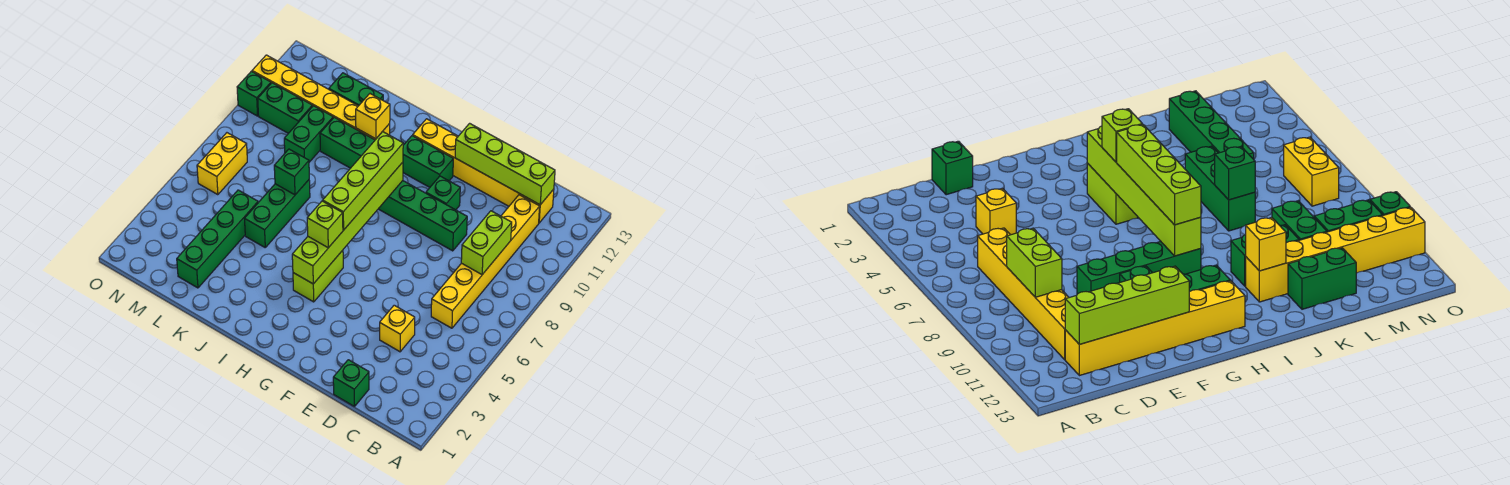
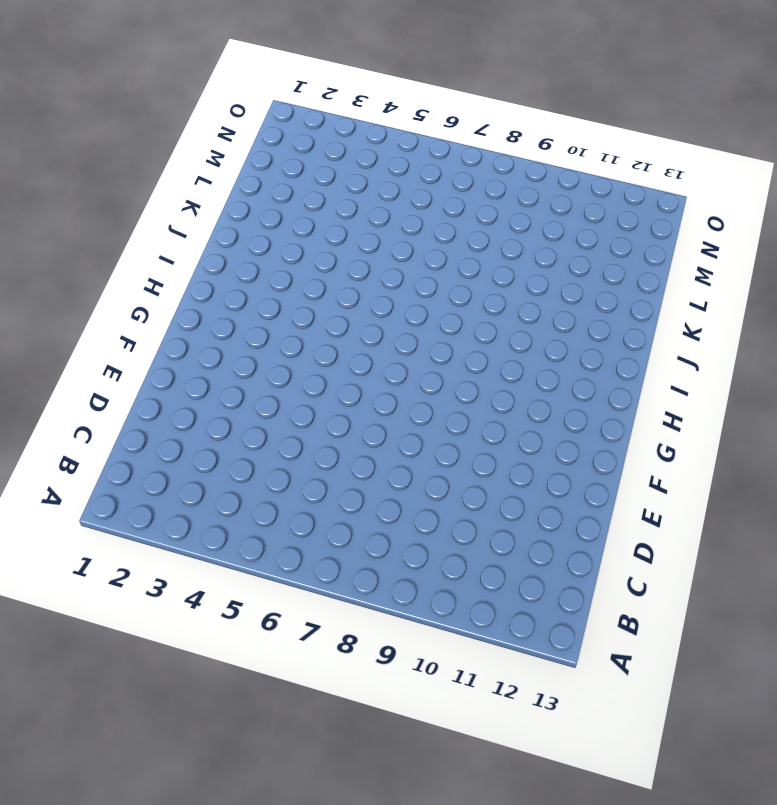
none -> yellow brick C6:C11 level 1
none -> yellow brick C12:H12 level 1
none -> green brick D1 level 1

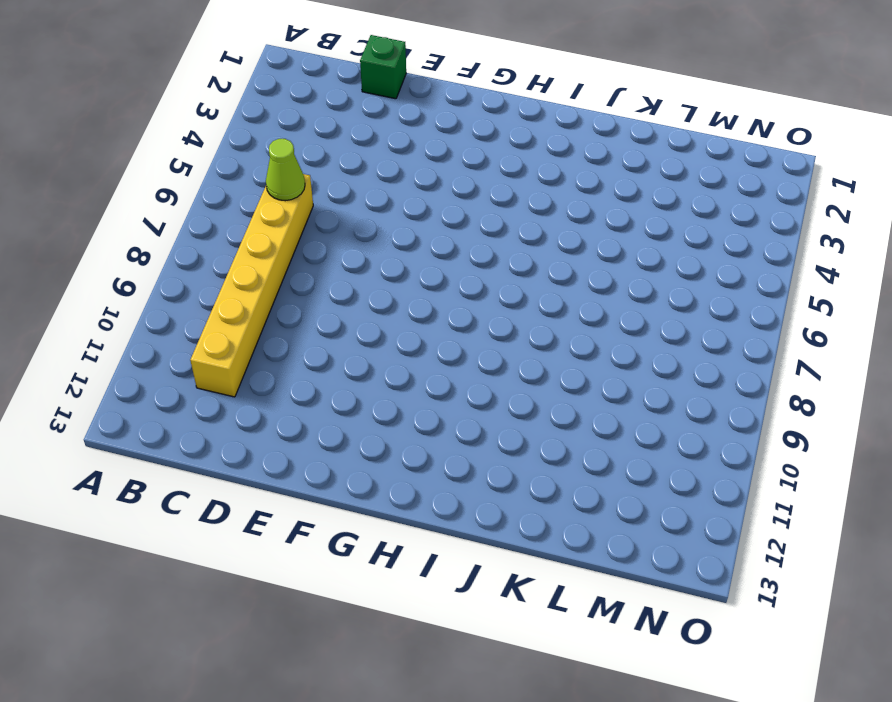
lime cone C6 level 2 -> none
none -> yellow brick C12:H12 level 1
none -> yellow brick D4 level 1
none -> green brick E9:H9 level 1

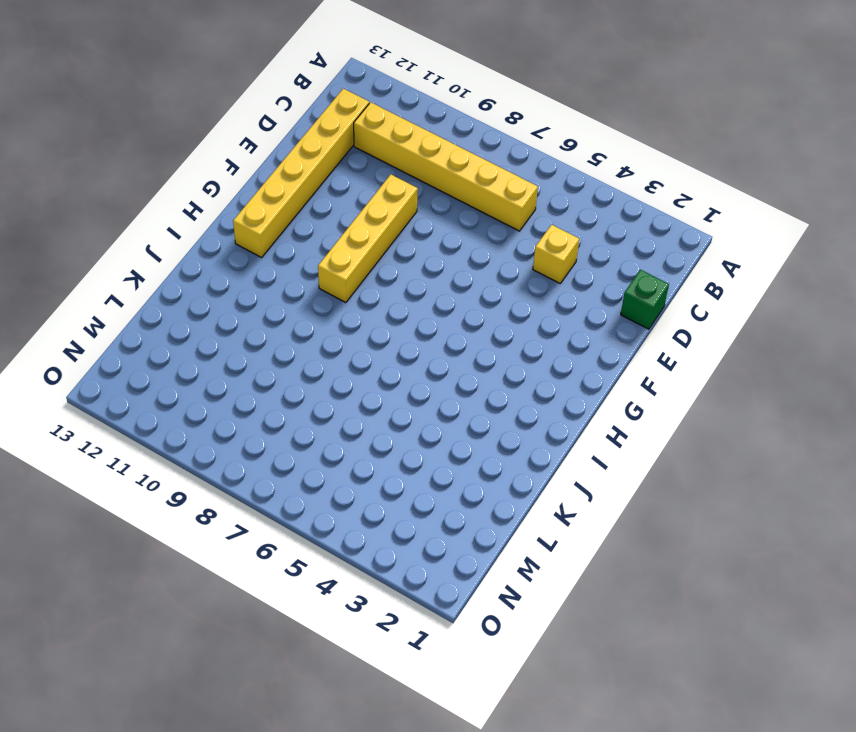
yellow brick E9:H9 level 1 -> green brick E9:H9 level 1
none -> green brick F10 level 1
none -> green brick G11:H11 level 1
none -> lime brick H4:H5 level 1

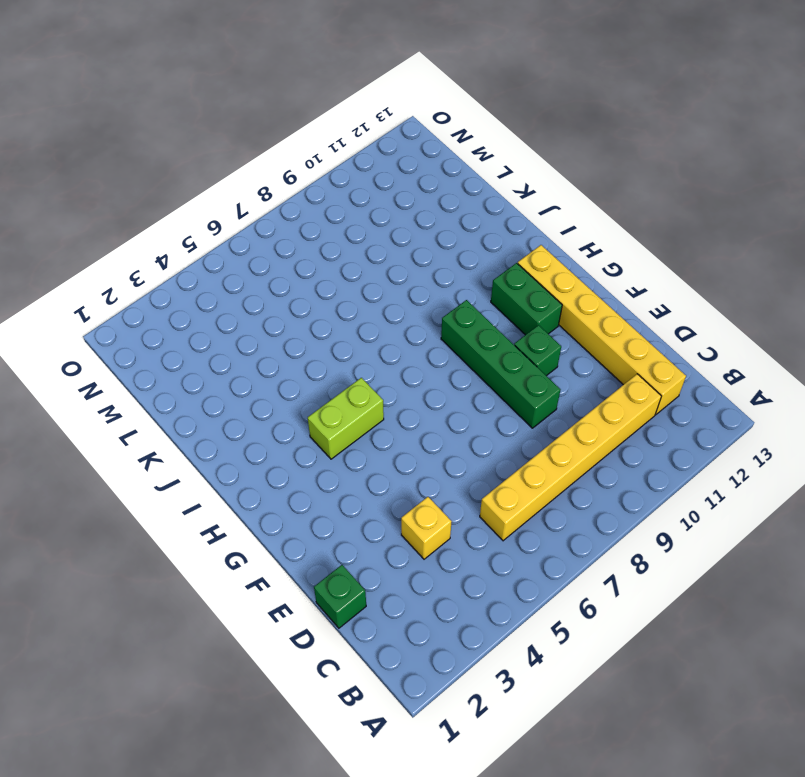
none -> green brick J10:K10 level 1
none -> yellow brick J11:O11 level 1
none -> green brick K5:K7 level 1

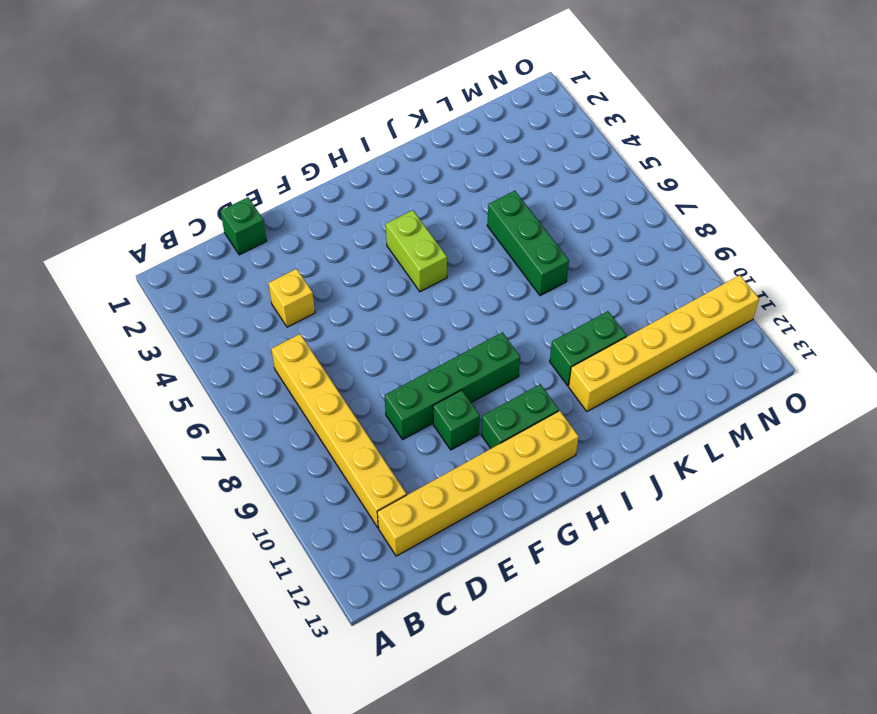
none -> green brick K12:L12 level 1
none -> green brick L2:L5 level 1
none -> green brick L9:L10 level 1

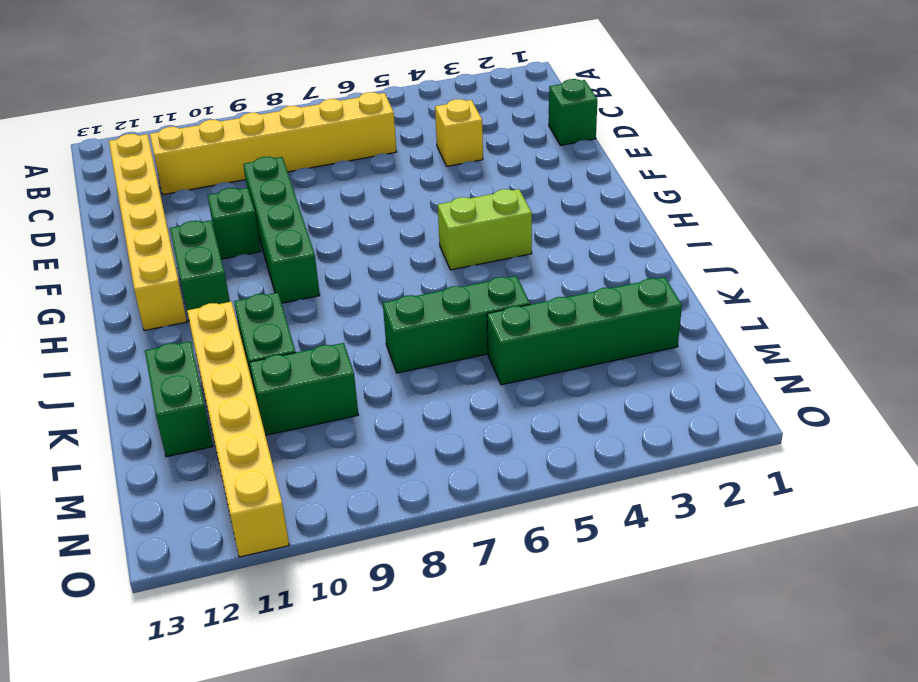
none -> green brick M10:N10 level 1
none -> yellow brick N6:N7 level 1
none -> green brick O10 level 1

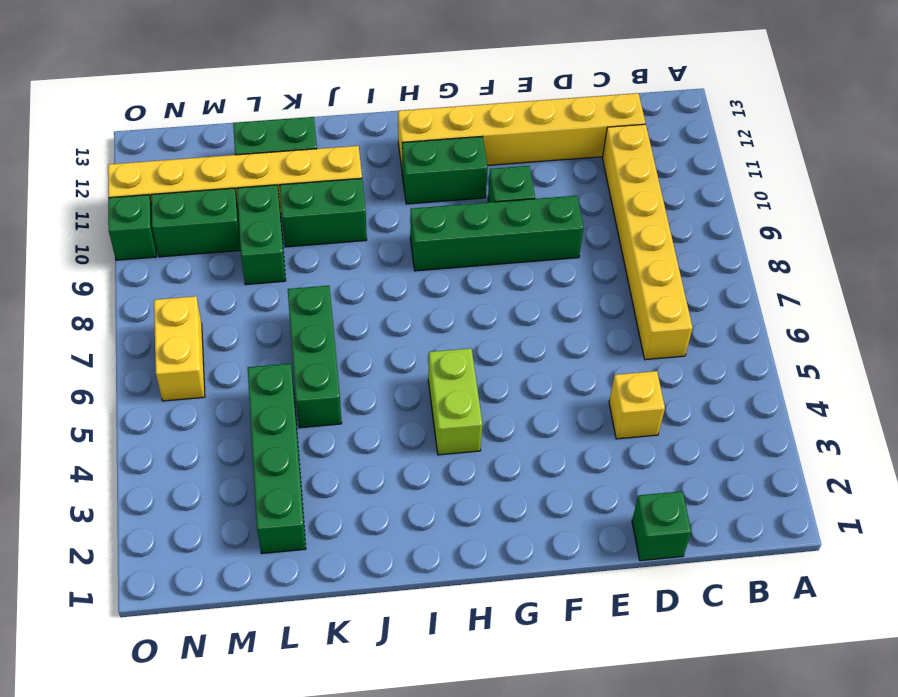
none -> lime brick C8:C9 level 2
none -> lime brick C12:F12 level 2
none -> lime brick H4:H9 level 2

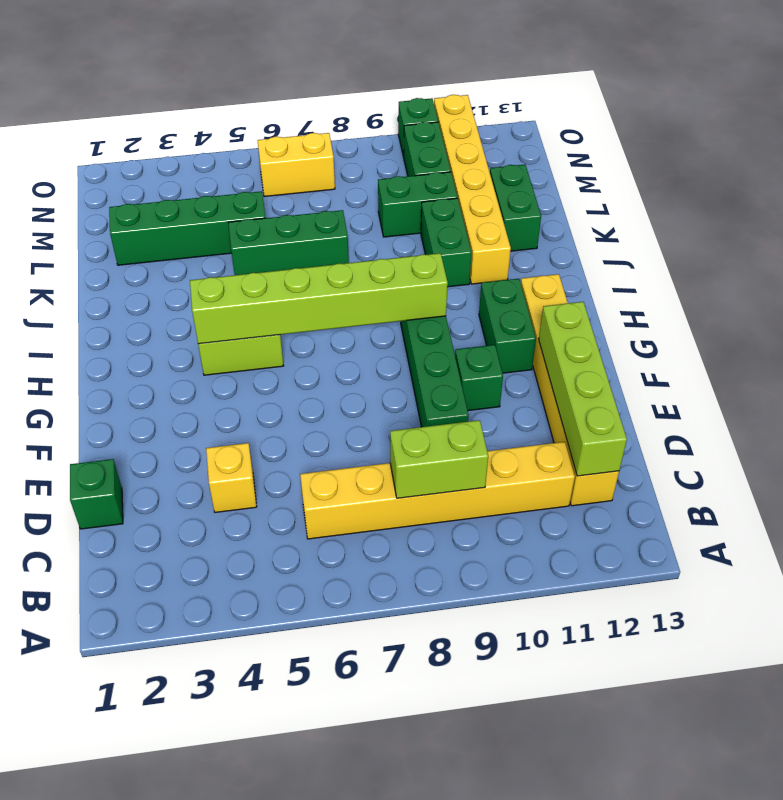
none -> yellow brick J11 level 2
none -> green brick K7 level 2
none -> lime brick H5 level 3

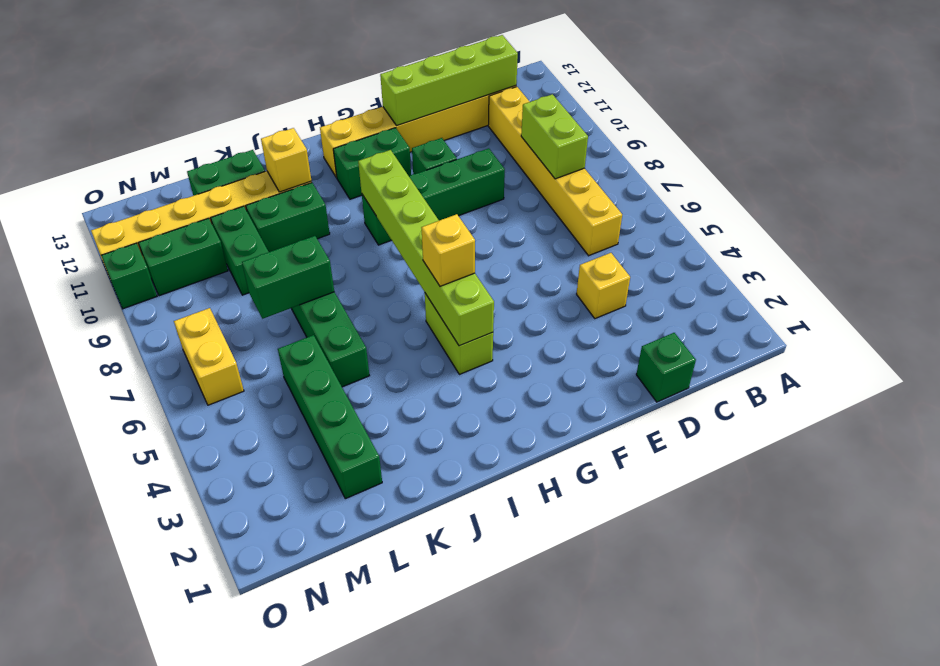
yellow brick H5 level 3 -> lime brick H5 level 3
green brick K7:L7 level 2 -> green brick K7 level 2
none -> lime brick H6:H9 level 3

